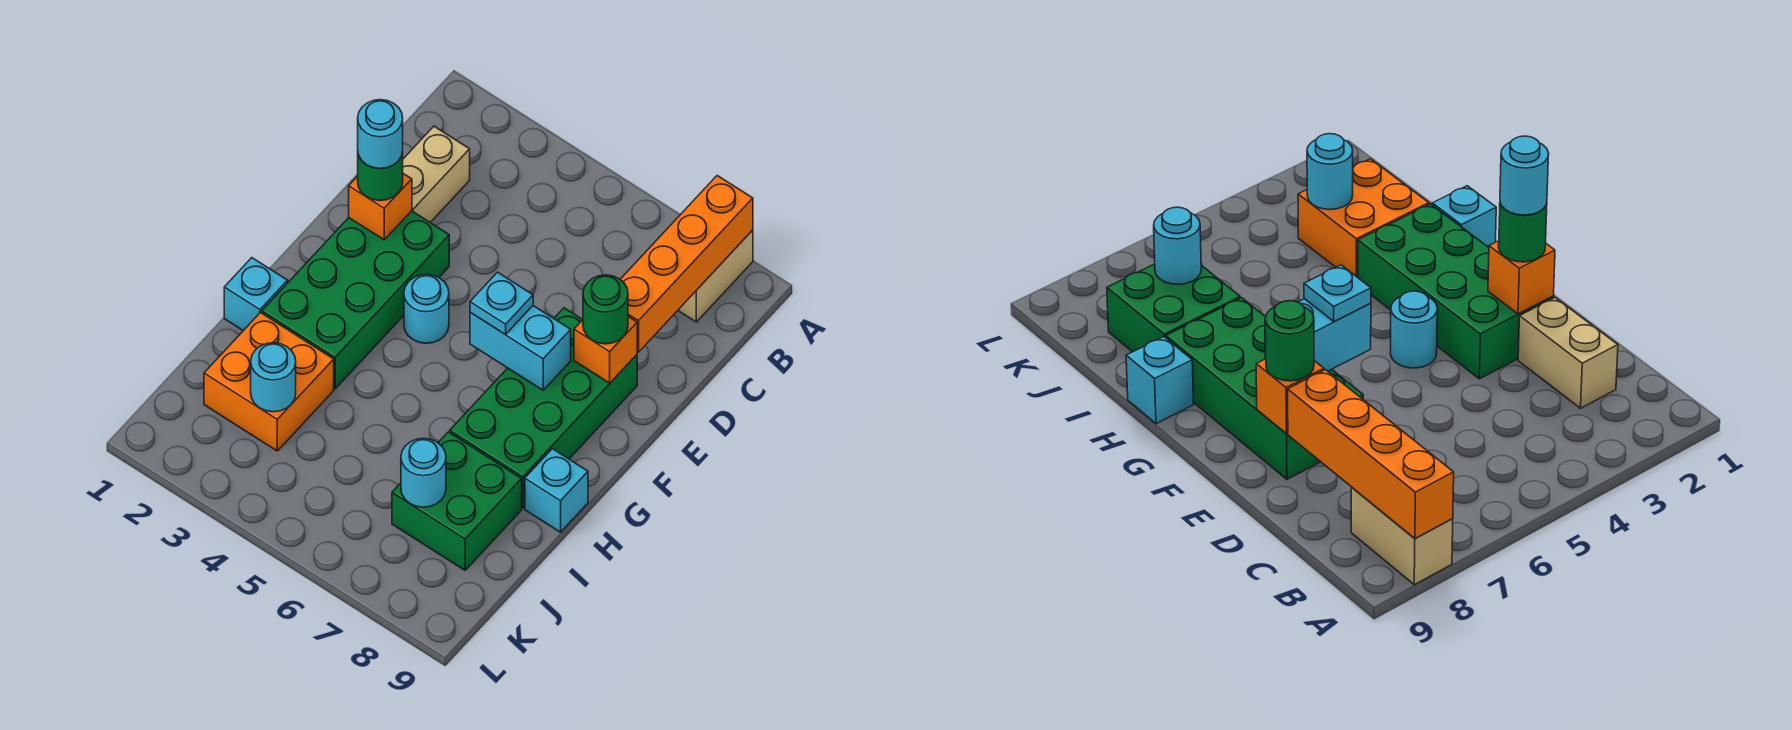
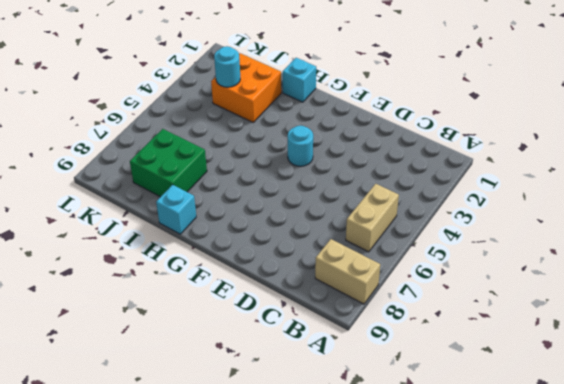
tan brick B5:B6 level 1 -> tan brick C2:D2 level 1
none -> green brick E2:H3 level 1
none -> green brick E7:H8 level 1
none -> orange brick A8:D8 level 2

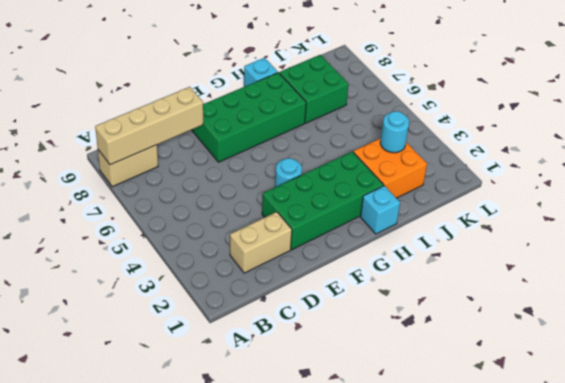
tan brick A8:D8 level 2 -> orange brick A8:D8 level 2
none -> orange brick E2 level 2
none -> orange brick E8 level 2
none -> cyan brick F6:F7 level 2

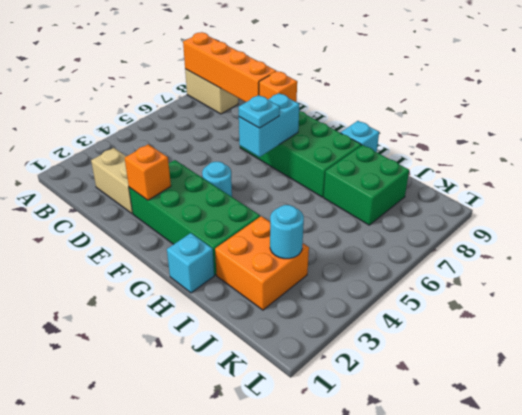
none -> cyan round brick J7 level 2
none -> green round brick E2 level 3
none -> green round brick E8 level 3

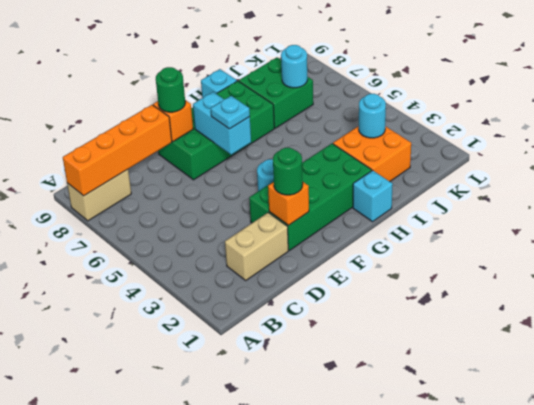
none -> cyan round brick E2 level 4

